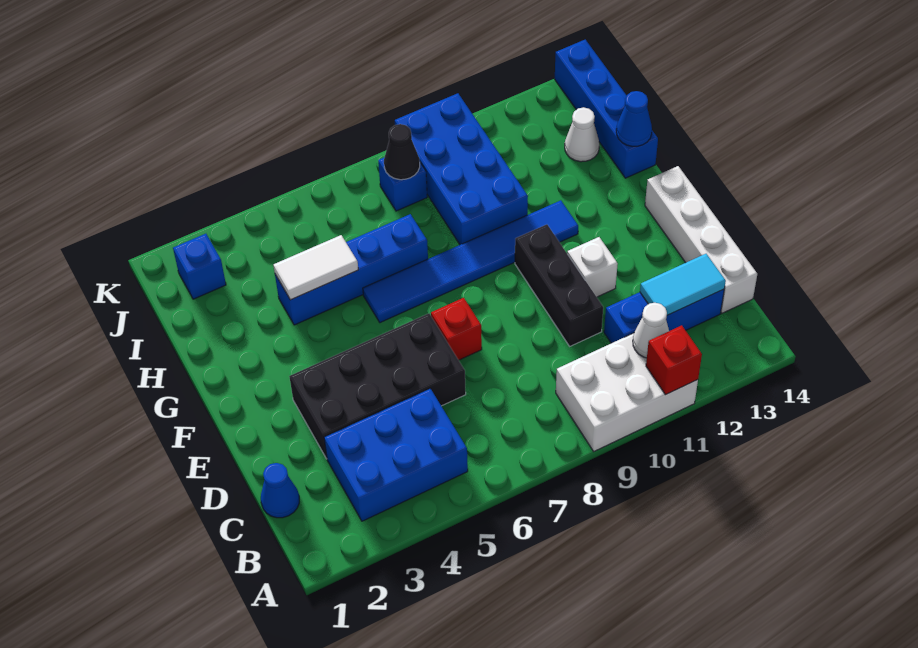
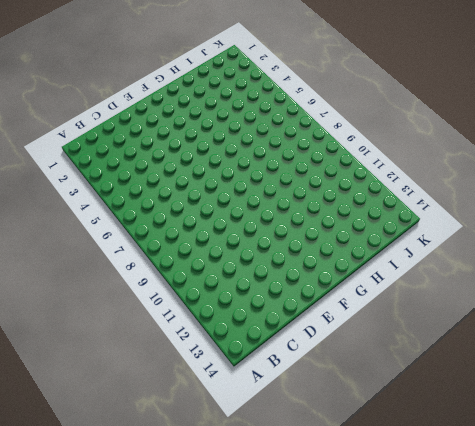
none -> white brick A9:B11 level 1
none -> blue brick B3:C5 level 1
none -> blue cone C1 level 1

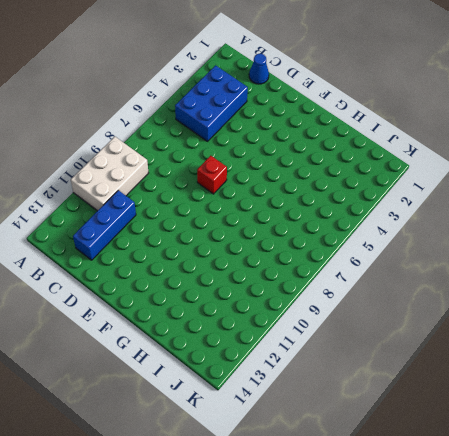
none -> white brick C14:F14 level 1
none -> black brick D3:E6 level 1
none -> black brick D10:F10 level 1

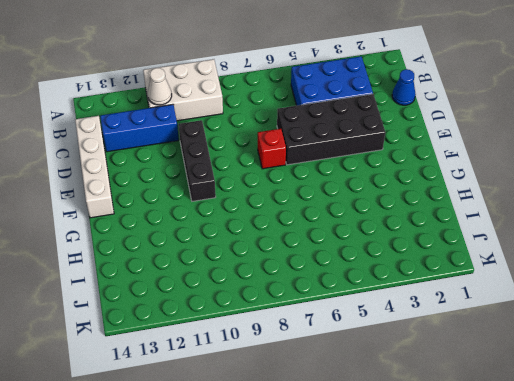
none -> white brick E11 level 1
none -> blue tile G6:G11 level 1
none -> blue brick H4:H7 level 1

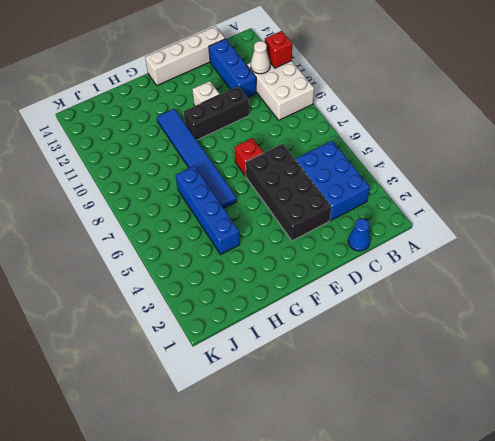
none -> blue brick H9:K10 level 1
none -> blue brick H14:K14 level 1
none -> white cone I13 level 1

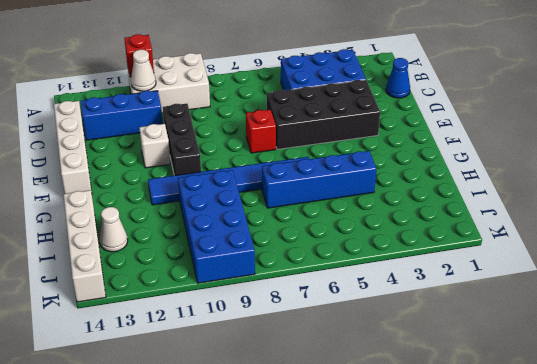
white brick H14:K14 level 1 -> blue brick H14:K14 level 1
none -> blue brick J2 level 1
none -> blue brick J8 level 1
none -> cyan tile C12:C13 level 2

